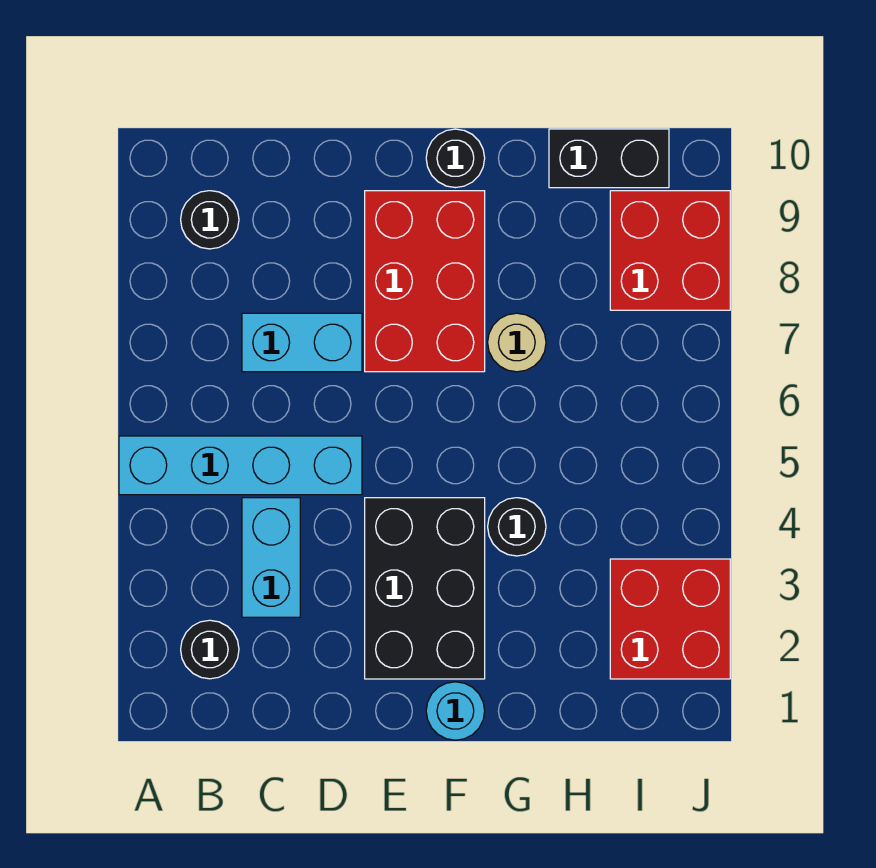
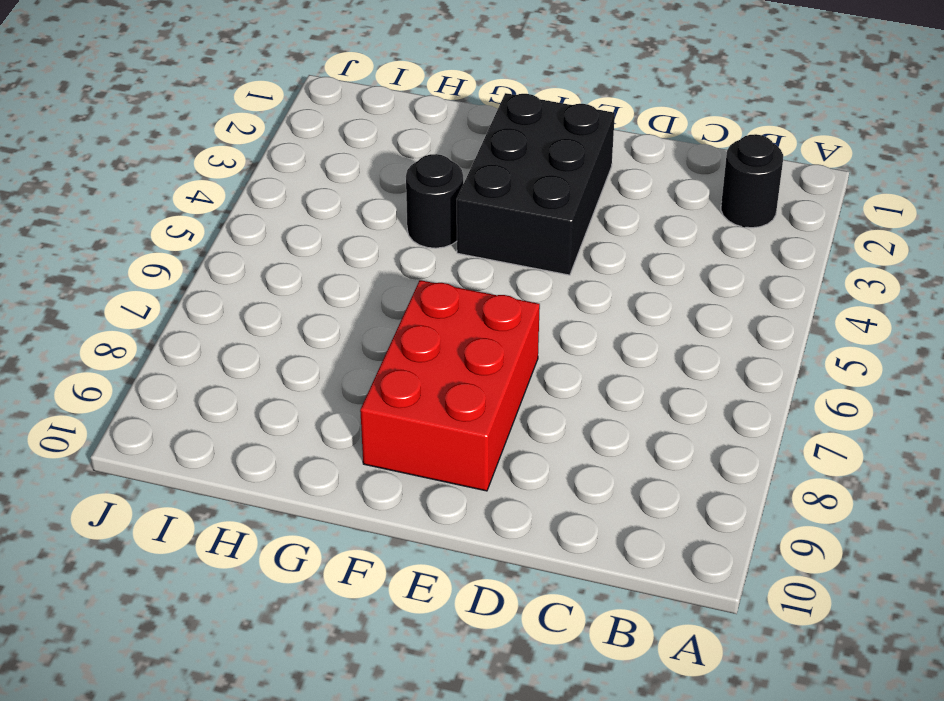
none -> cyan brick A5:D5 level 1
none -> black round brick B9 level 1
none -> cyan brick C3:C4 level 1

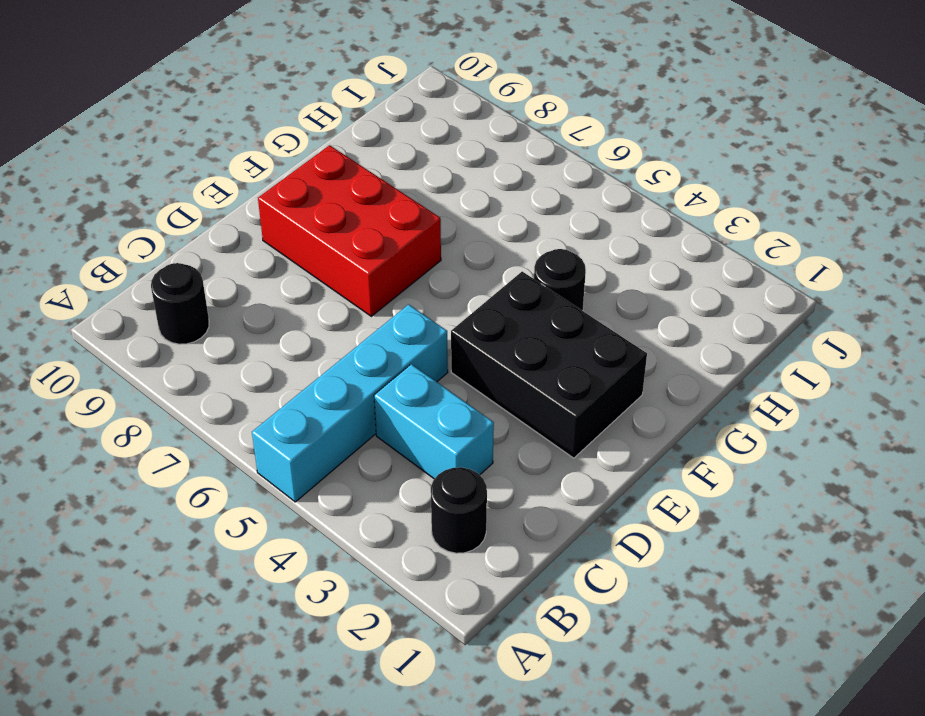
none -> cyan brick C7:D7 level 1
none -> cyan round brick F1 level 1
none -> black round brick F10 level 1

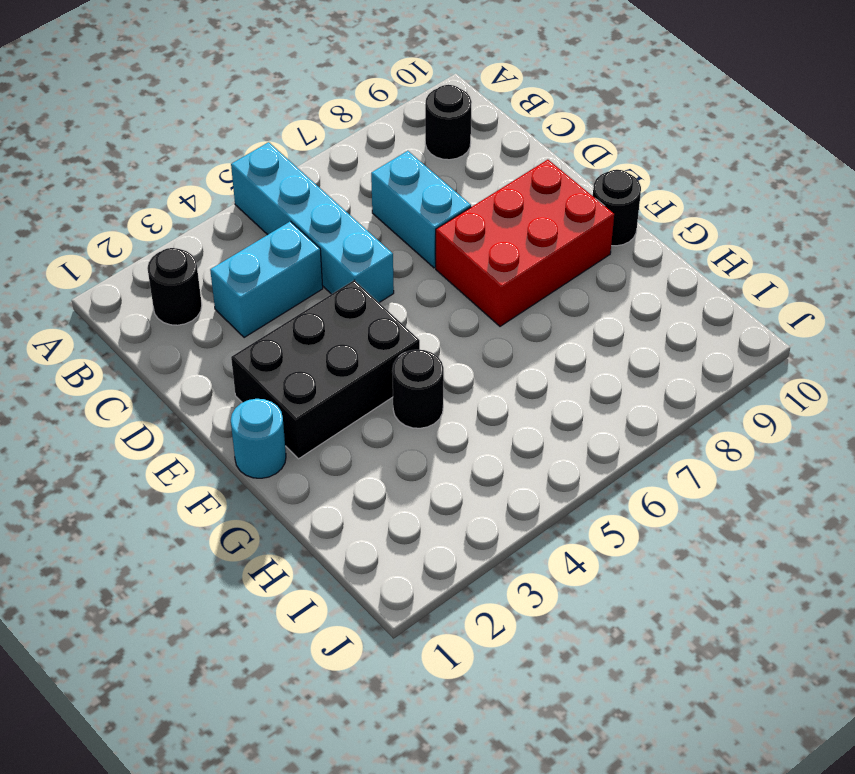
none -> tan round brick G7 level 1
none -> black brick H10:I10 level 1
none -> red brick I2:J3 level 1

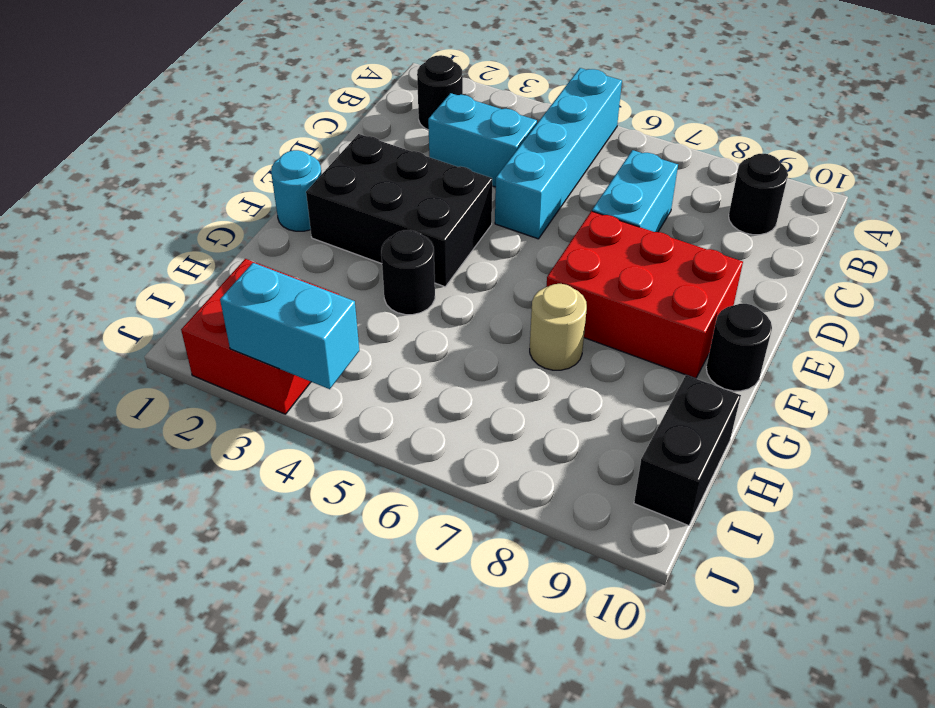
cyan brick J3:J4 level 2 -> none
none -> red brick I8:J9 level 1

